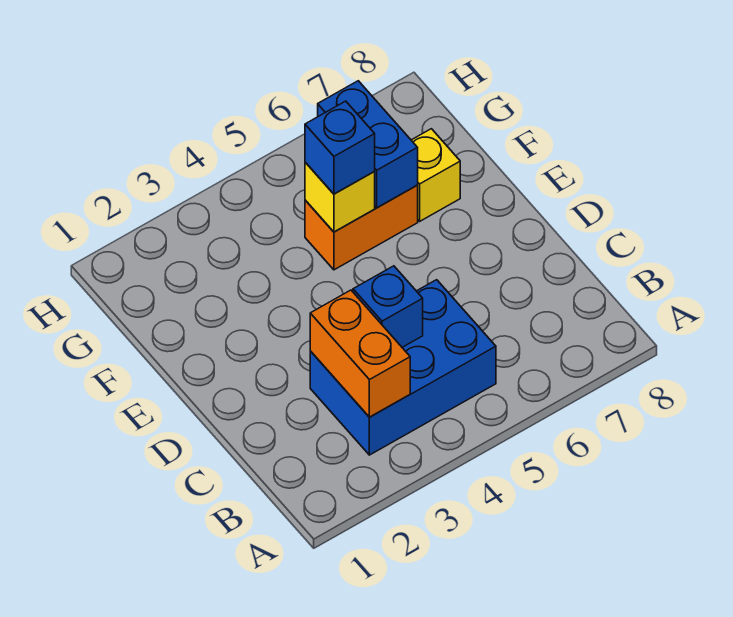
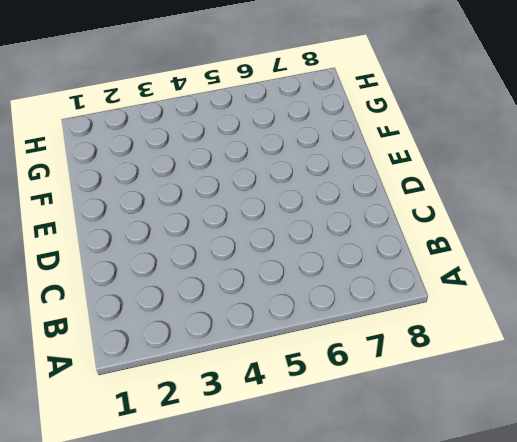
none -> blue brick B3:C5 level 1
none -> orange brick F5:F6 level 1

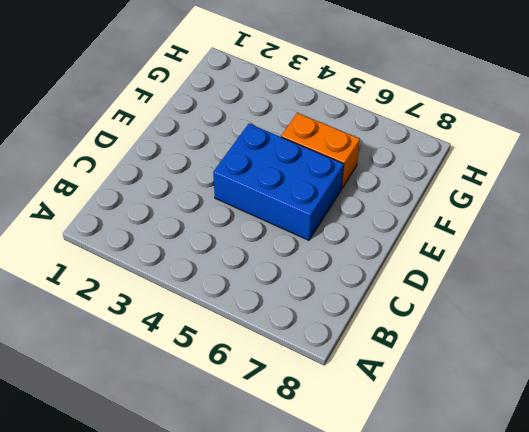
blue brick D4:E6 level 1 -> blue brick B3:C5 level 1
none -> yellow brick F7 level 1
none -> orange brick B3:C3 level 2

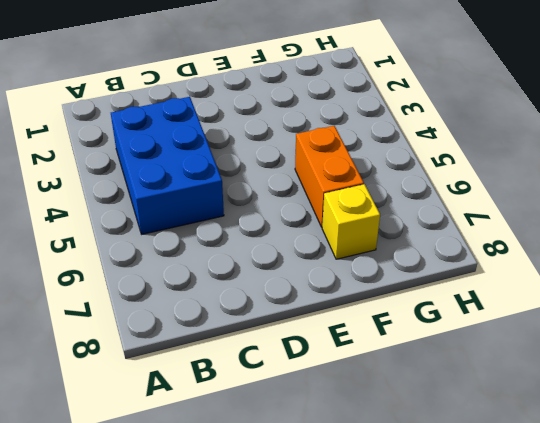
none -> orange brick B3:C3 level 2
none -> blue brick C4 level 2

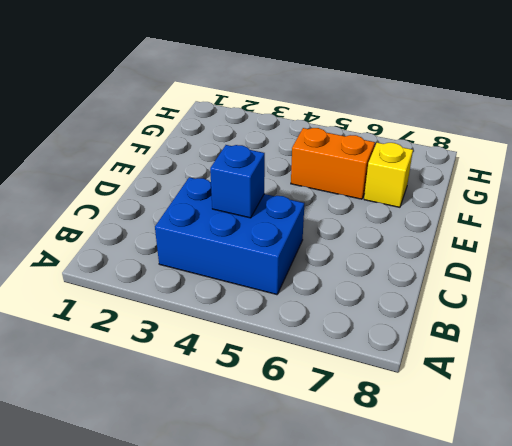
none -> orange brick B3:C3 level 2
none -> yellow brick F5 level 2

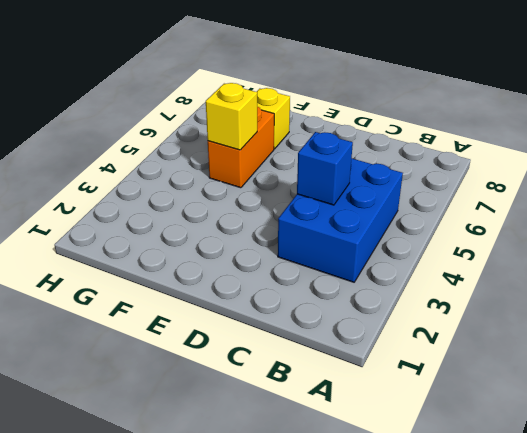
none -> orange brick B3:C3 level 2
none -> blue brick F6:G6 level 2

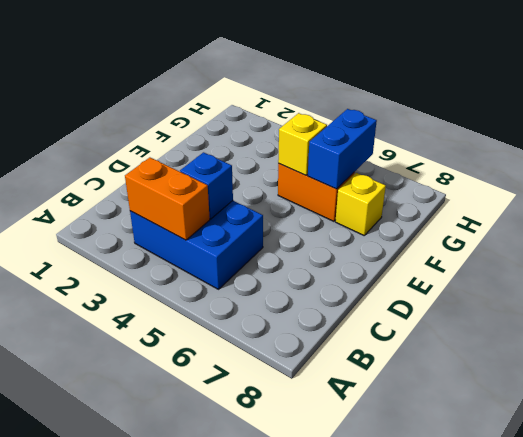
orange brick B3:B4 level 2 -> orange brick B3:C3 level 2
none -> blue brick F5 level 3

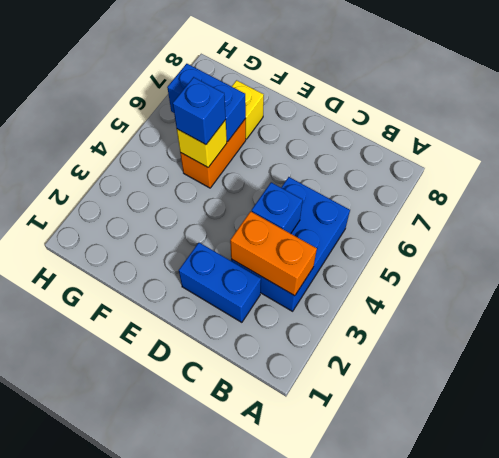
blue brick C2:D2 level 1 -> none

